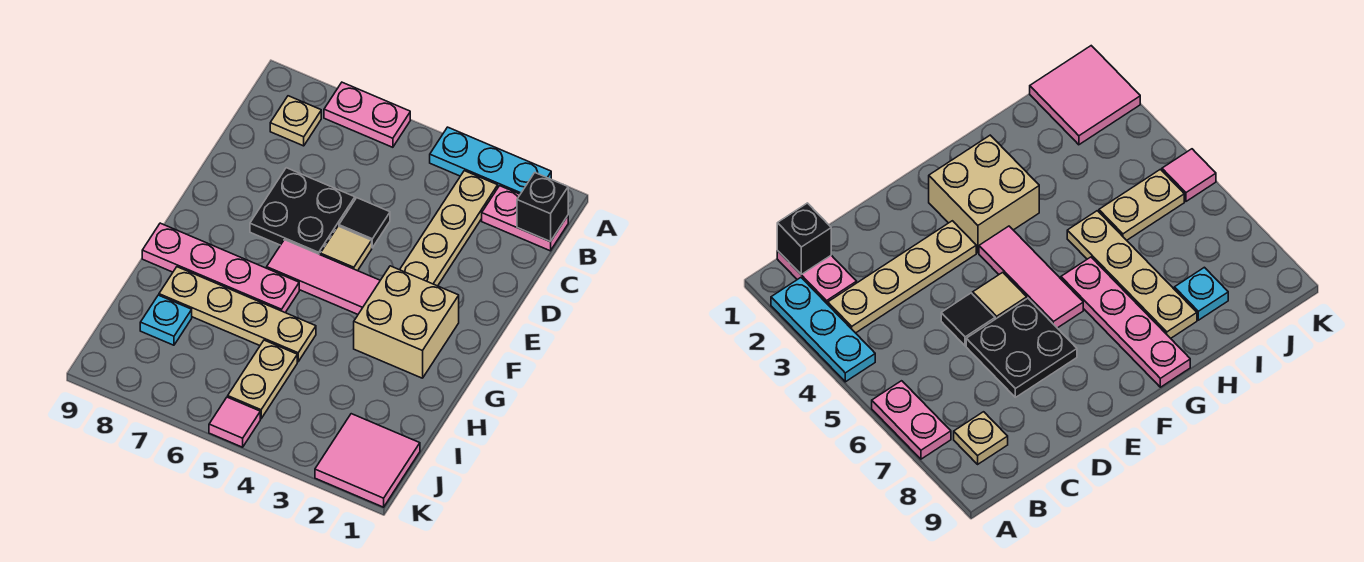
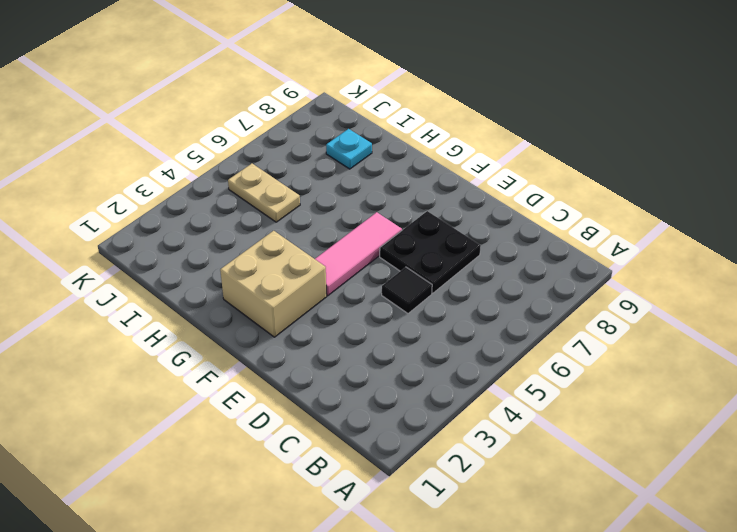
none -> cyan plate A2:A4 level 1
none -> pink plate A6:A7 level 1
none -> pink plate B1:B2 level 1

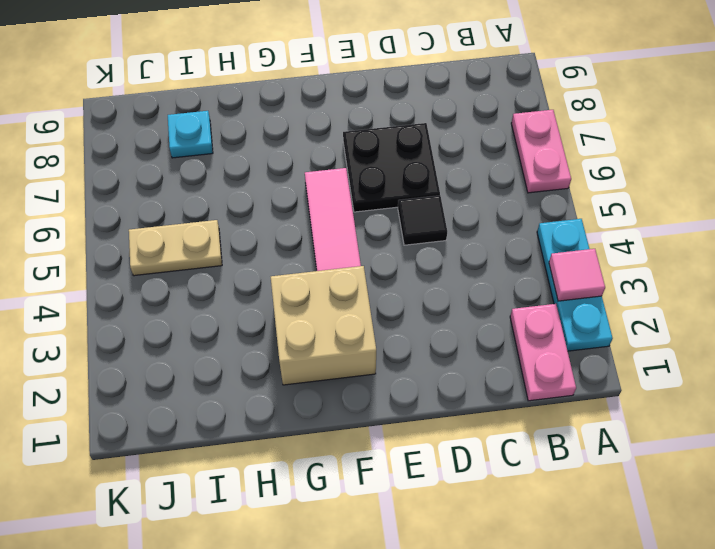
pink tile A3 level 2 -> pink tile K5 level 1
none -> tan plate B3:E3 level 1
none -> tan plate B8 level 1
none -> tan tile E5 level 1

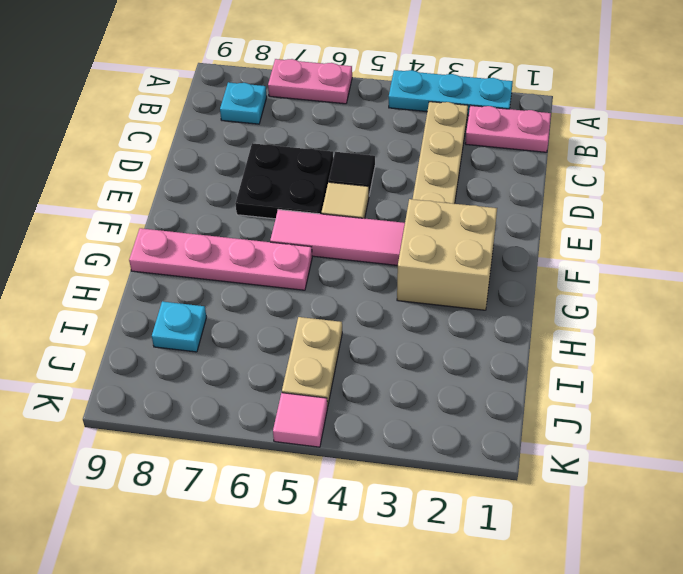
cyan plate B8 level 1 -> tan plate B8 level 1
none -> tan plate H5:H8 level 1
none -> pink tile J1:K2 level 1
none -> black brick B1 level 2

